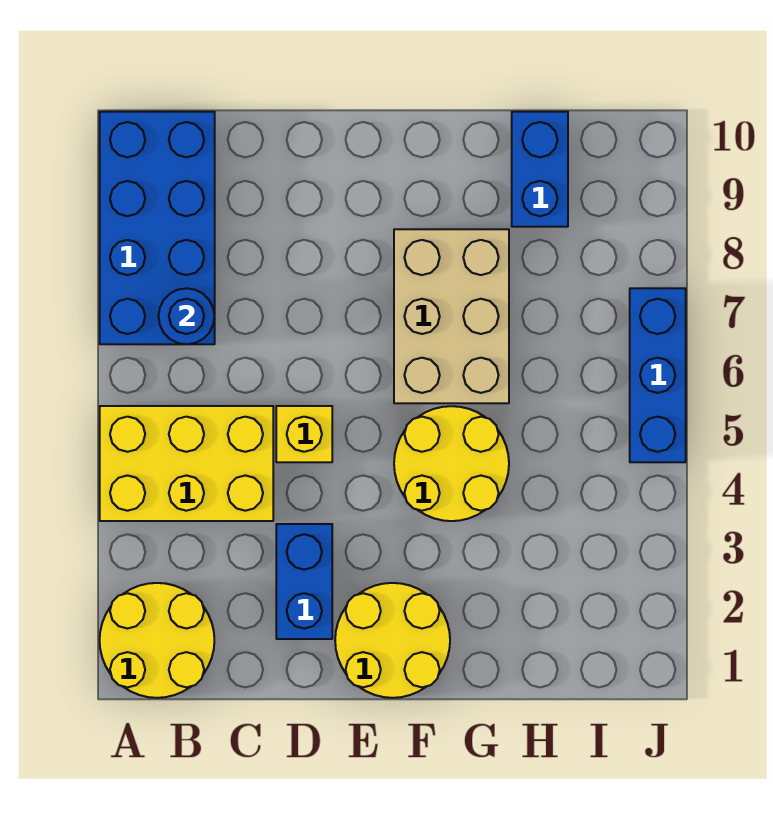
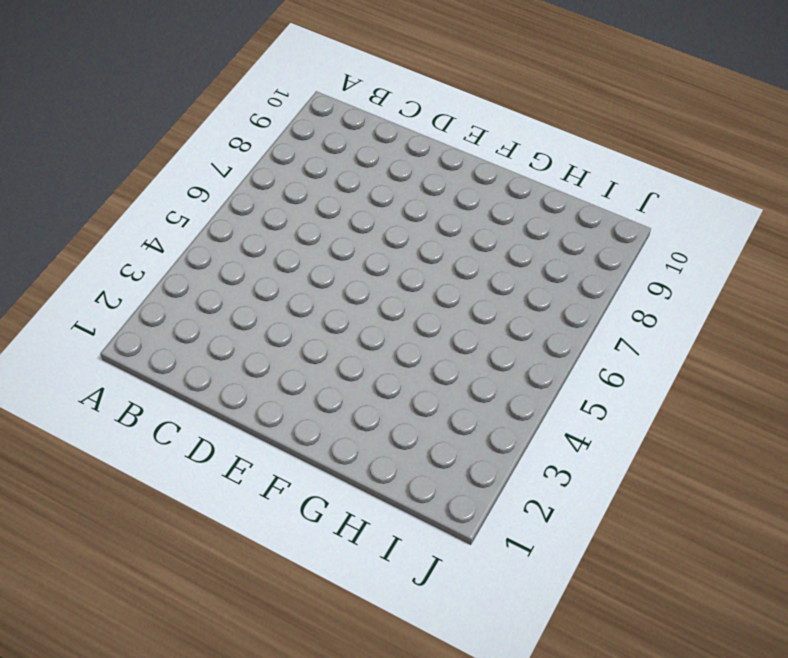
none -> yellow round brick A1:B2 level 1
none -> yellow brick A4:C5 level 1

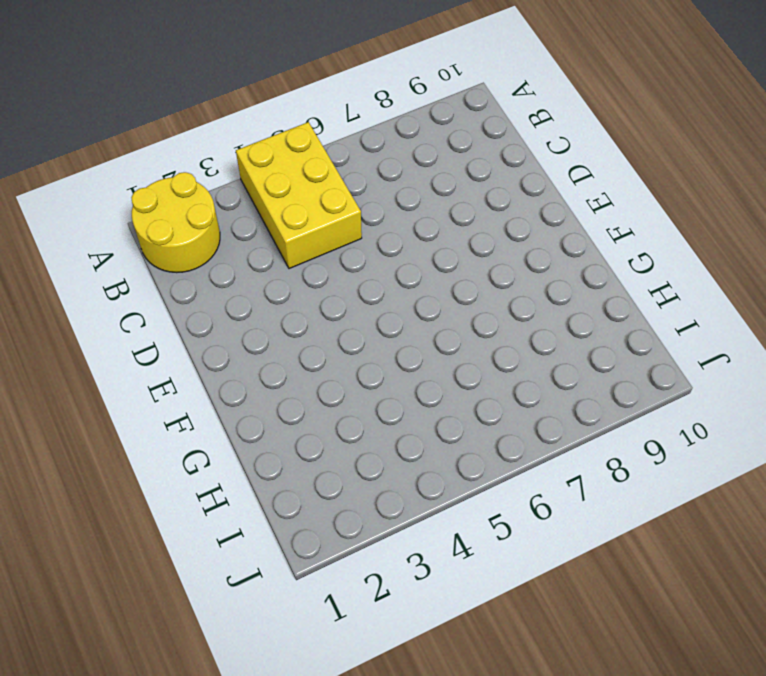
none -> blue brick A7:B10 level 1
none -> blue brick D2:D3 level 1

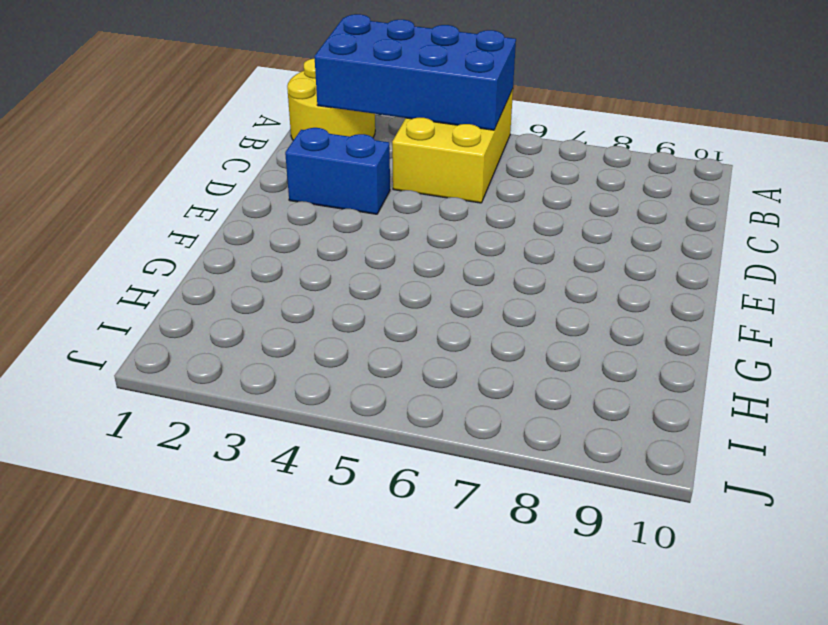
blue brick A2:B5 level 2 -> blue brick A7:B10 level 1
none -> yellow brick D5 level 1
none -> yellow round brick E1:F2 level 1

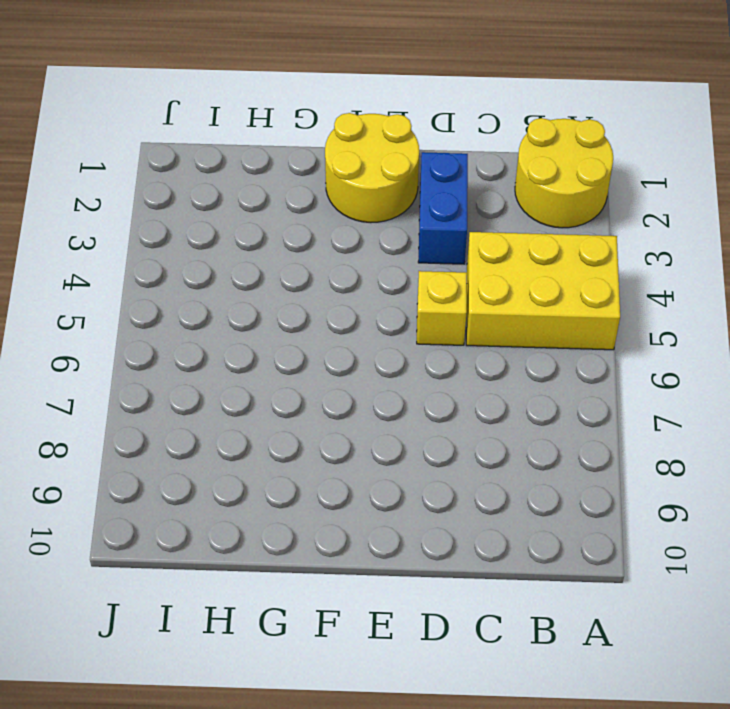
none -> blue brick A7:B10 level 1
none -> yellow round brick F4:G5 level 1

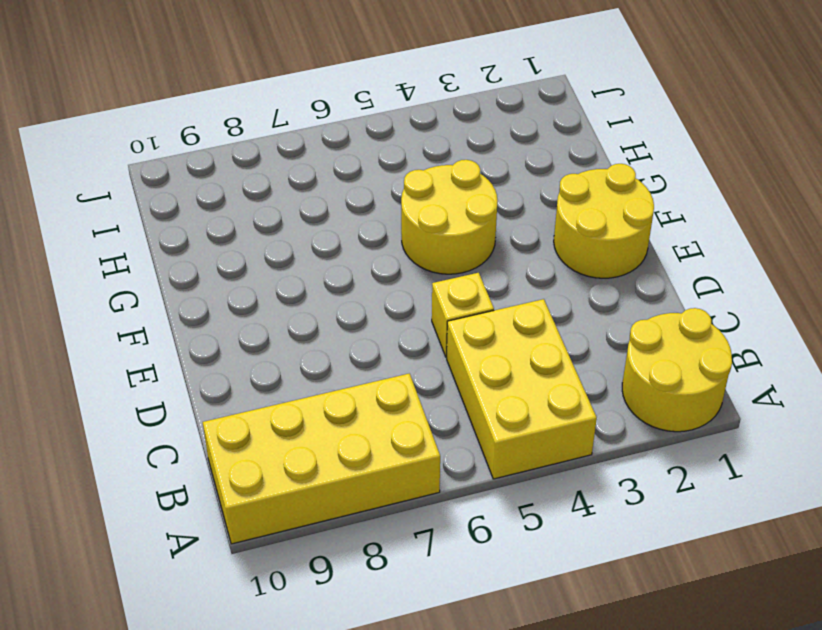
yellow brick A7:B10 level 1 -> blue brick A7:B10 level 1
none -> blue brick D2:D3 level 1
none -> tan brick F6:G8 level 1

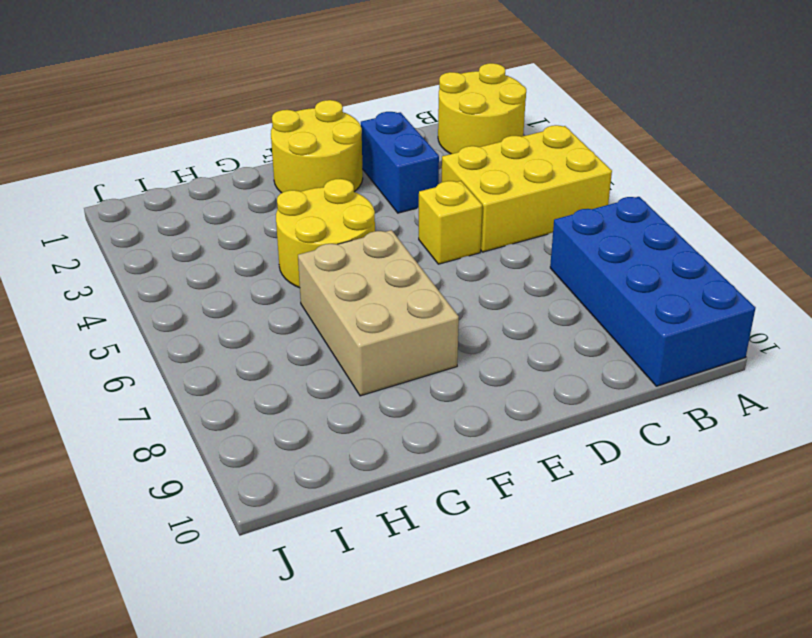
none -> blue brick H9:H10 level 1
none -> blue brick J5:J7 level 1

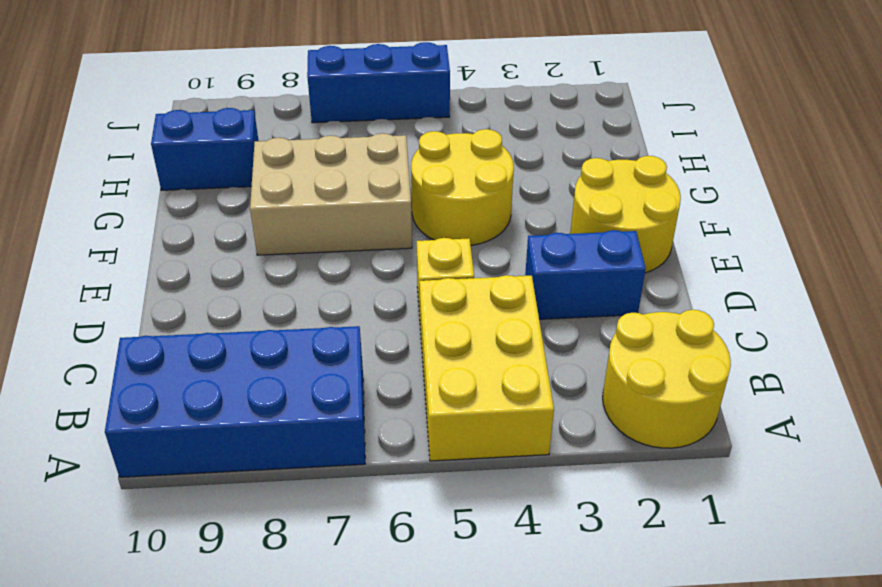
none -> blue round brick B7 level 2

